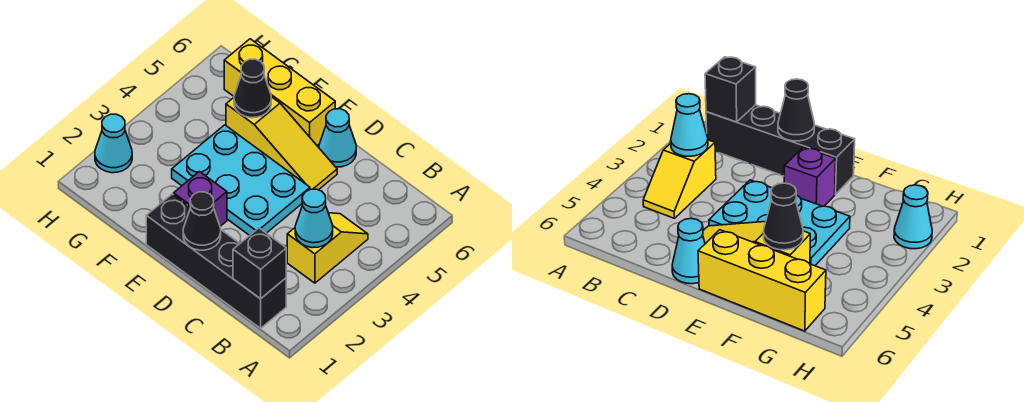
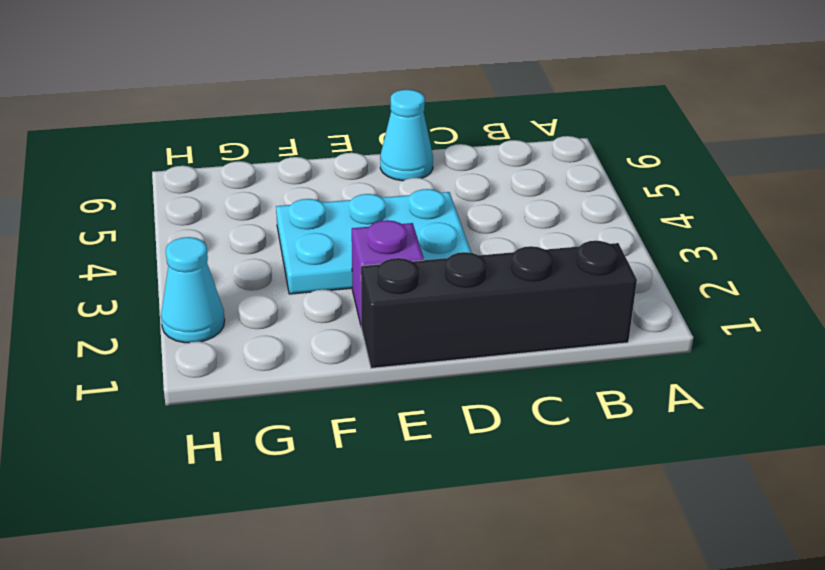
none -> yellow slope B3:B4 level 1 top 3
none -> yellow slope D5:F5 level 1 top F
none -> yellow brick E6:G6 level 1

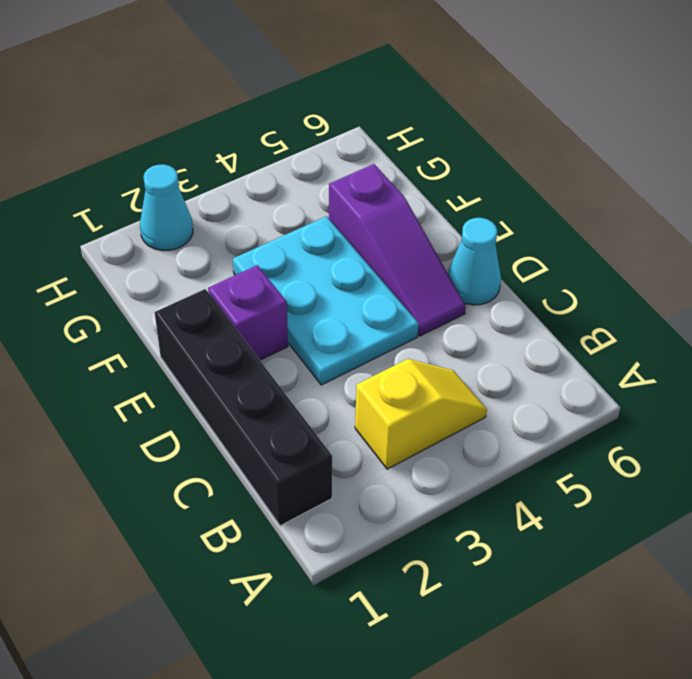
purple slope D5:F5 level 1 top F -> yellow slope D5:F5 level 1 top F
none -> yellow brick E6:G6 level 1
none -> black brick B1 level 2
none -> cyan cone B3 level 2

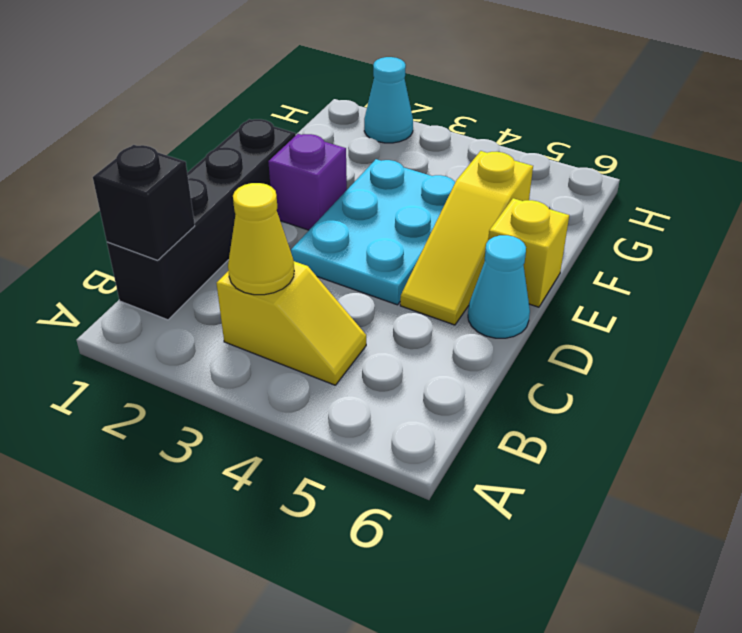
yellow cone B3 level 2 -> cyan cone B3 level 2
yellow brick E6 level 1 -> yellow brick E6:G6 level 1
none -> black cone D1 level 2
none -> black cone F5 level 2

